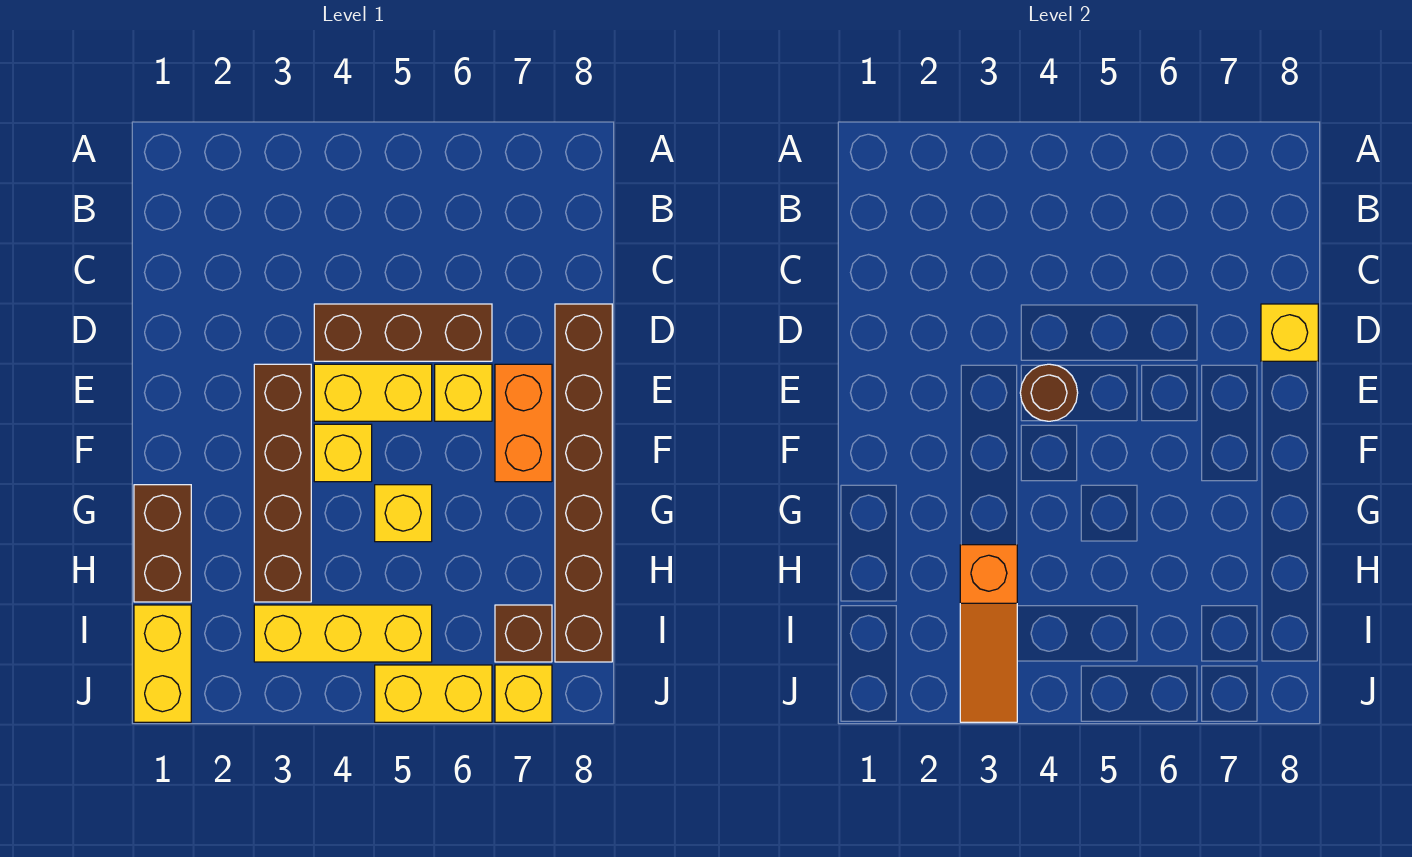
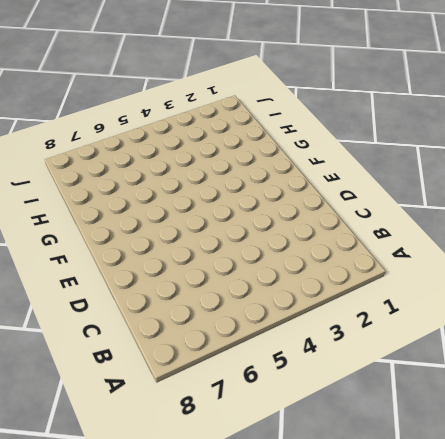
none -> brown brick D4:D6 level 1
none -> brown brick D8:I8 level 1
none -> brown brick E3:H3 level 1

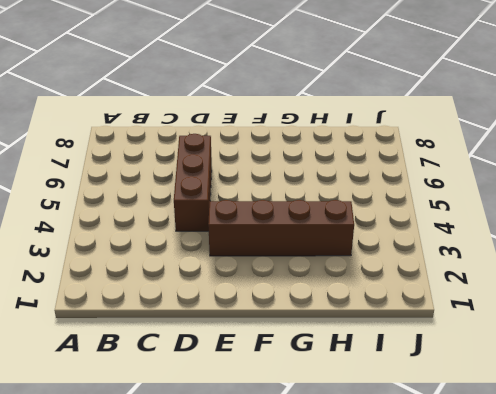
none -> brown brick D8:I8 level 1
none -> yellow brick E4:E5 level 1
none -> yellow brick E6 level 1

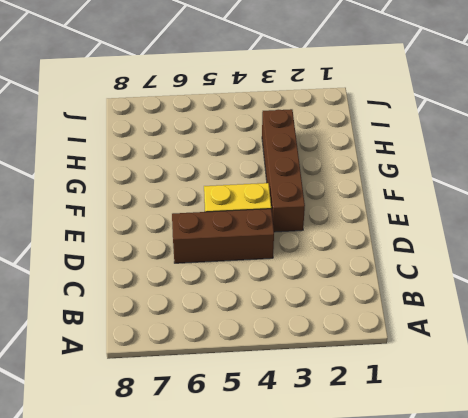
none -> brown brick D8:I8 level 1
none -> yellow brick E6 level 1
none -> orange brick E7:F7 level 1

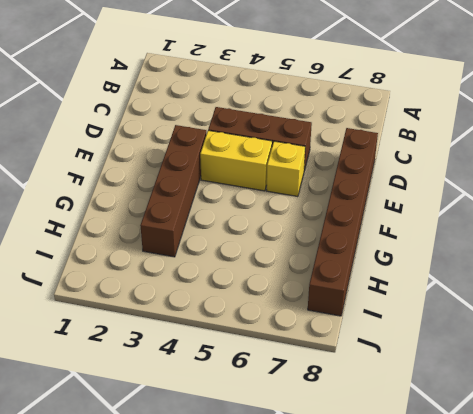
none -> orange brick E7:F7 level 1
none -> yellow brick F4 level 1
none -> brown brick G1:H1 level 1

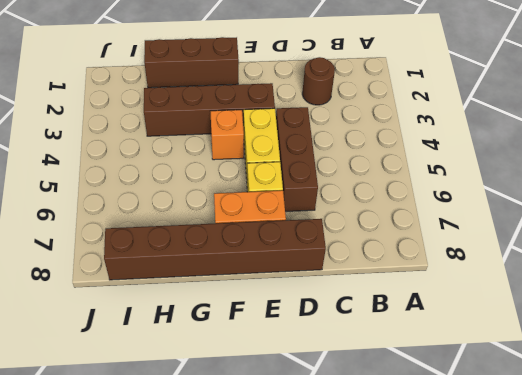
brown round brick C2 level 1 -> brown round brick E4 level 2
brown brick F1:H1 level 1 -> brown brick G1:H1 level 1
orange brick F4 level 1 -> yellow brick F4 level 1
none -> yellow brick G5 level 1
none -> yellow brick I1:J1 level 1
none -> yellow brick I3:I5 level 1

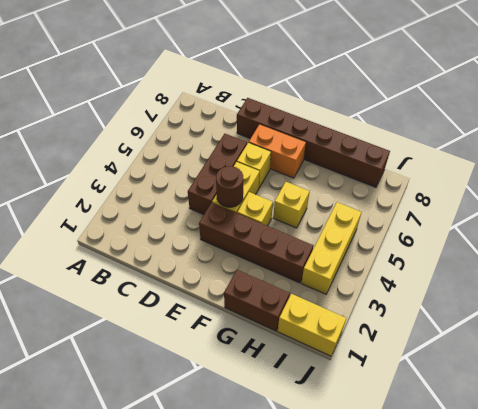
none -> brown brick I7 level 1
none -> yellow brick J5:J6 level 1
none -> yellow brick J7 level 1

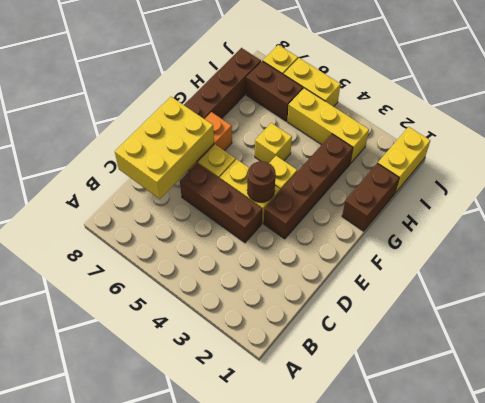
yellow brick C7:E8 level 2 -> yellow brick D8 level 2
brown brick I6:I7 level 1 -> brown brick I7 level 1
none -> orange slope H3:J3 level 2 top H

